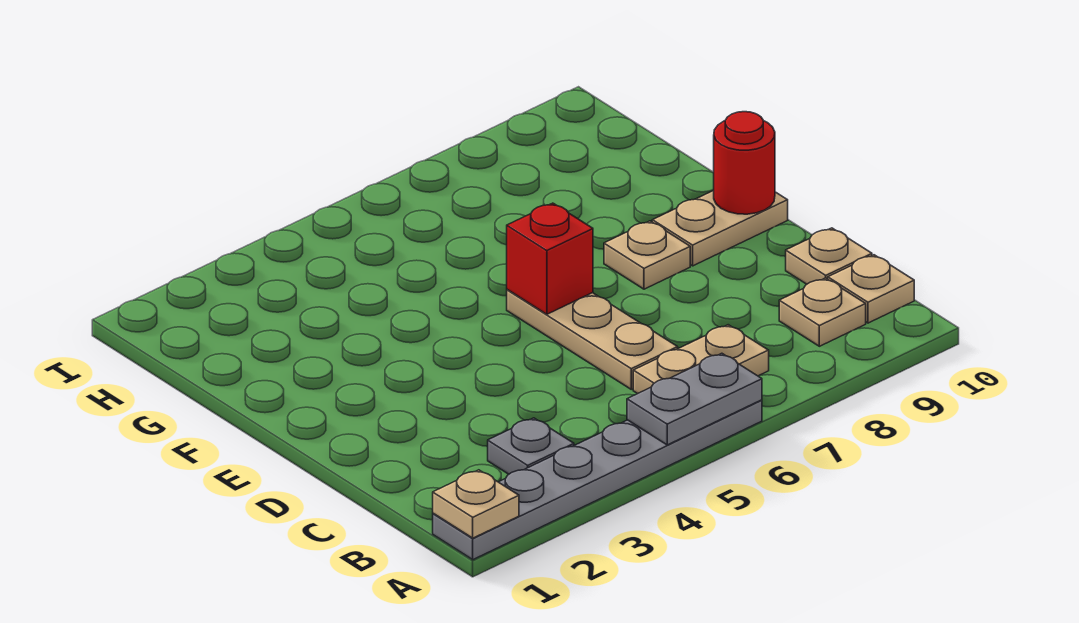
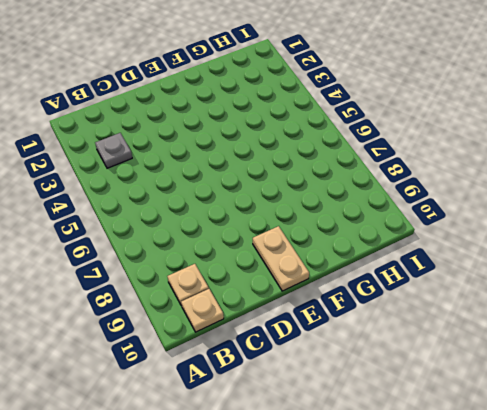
none -> grey plate A1:A6 level 1
none -> tan plate B6:B7 level 1
none -> tan plate C6:E6 level 1

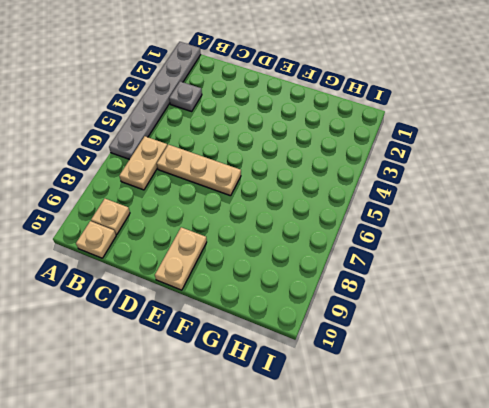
none -> tan plate C10 level 1
none -> tan plate E8 level 1
none -> tan plate A1 level 2

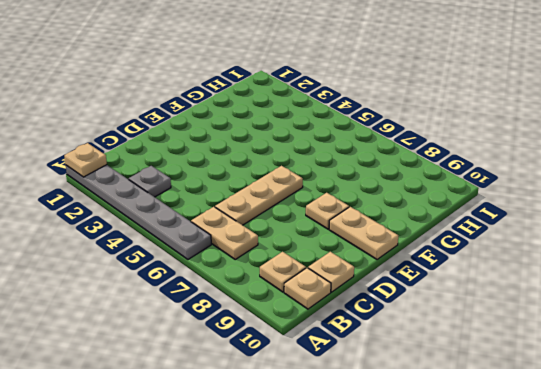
none -> grey plate A5:A6 level 2
none -> red brick E6 level 2
none -> red round brick E10 level 2

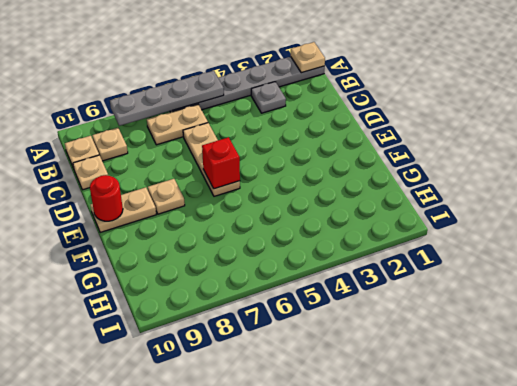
grey plate A5:A8 level 2 -> grey plate A5:A6 level 2

